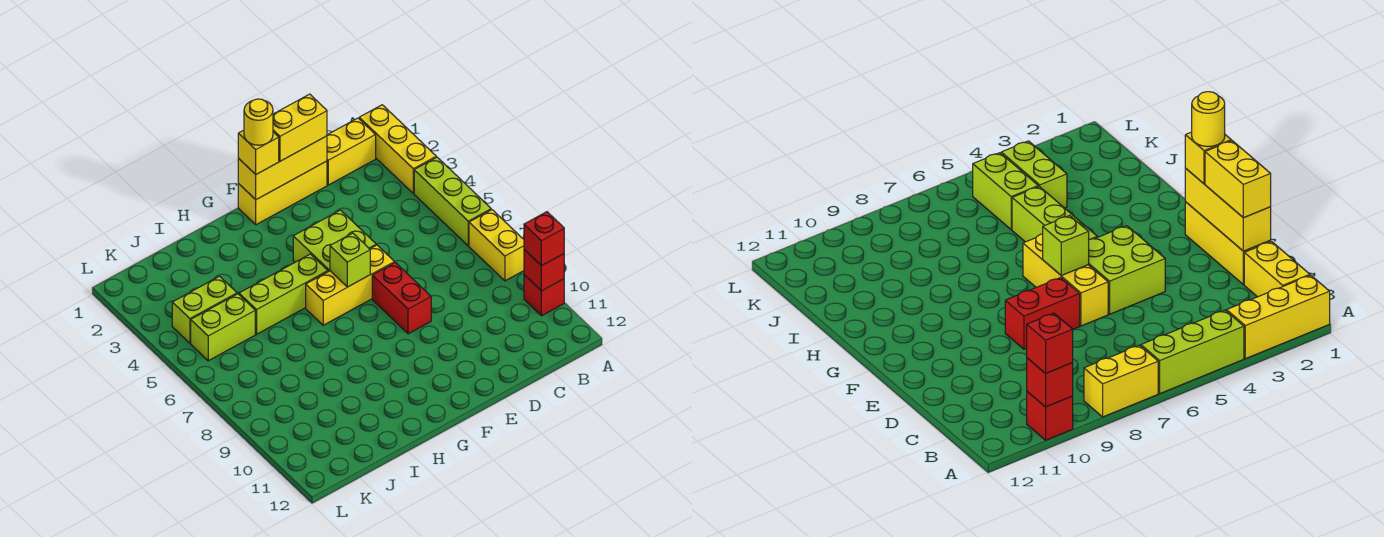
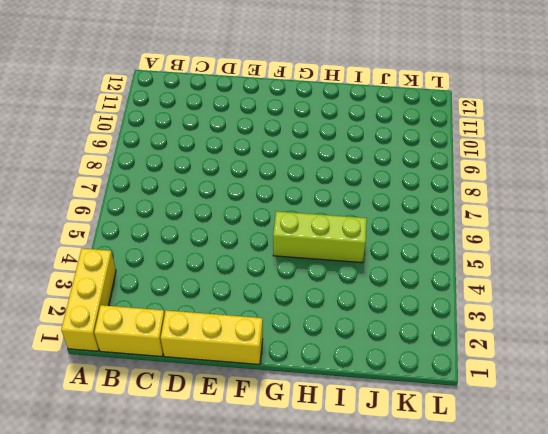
none -> lime brick A4:A6 level 1
none -> yellow brick A7:A8 level 1
none -> red brick A10 level 1

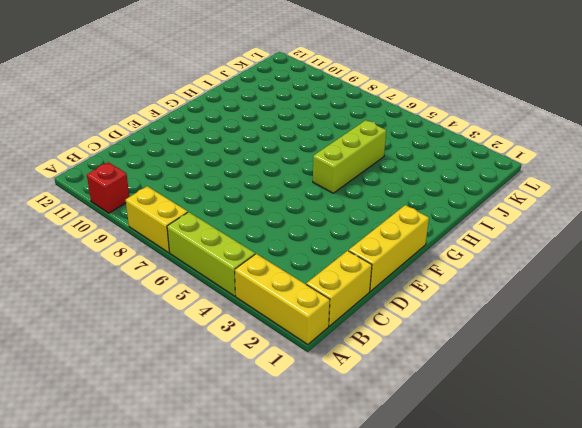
none -> lime brick E4:F5 level 1
none -> yellow brick E6:G6 level 1
none -> red brick E7:E8 level 1

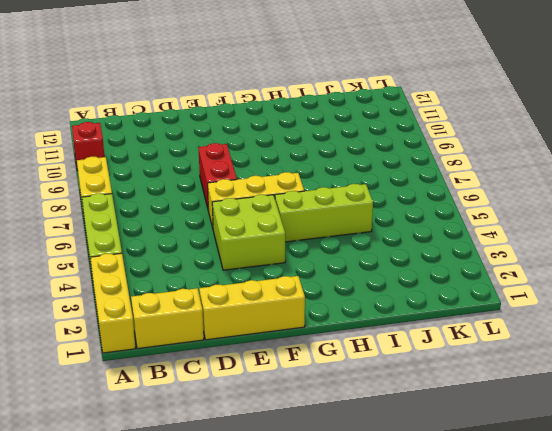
none -> lime brick J4:K4 level 1
none -> lime brick J5:K5 level 1
none -> red brick A10 level 2

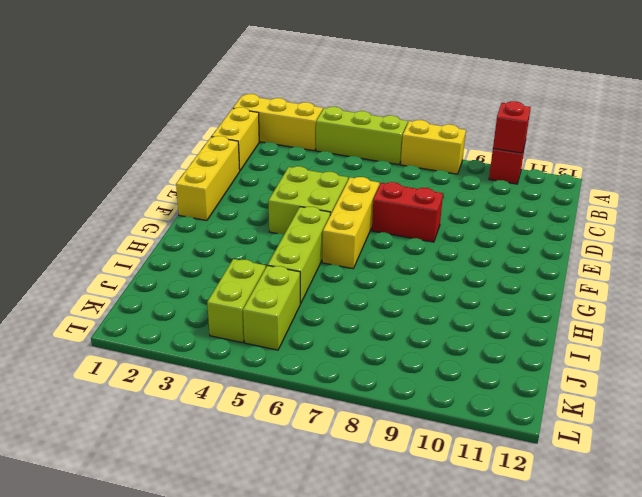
none -> yellow brick D1:F1 level 2
none -> lime brick F6 level 2
none -> red brick A10 level 3

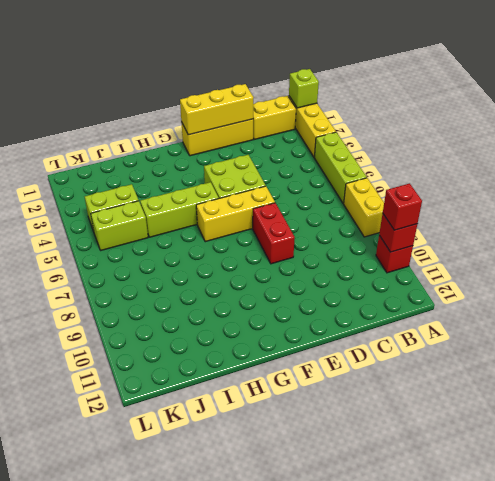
lime brick A1 level 2 -> lime brick F6 level 2
none -> yellow brick D1:E1 level 3
none -> yellow brick F1 level 3
none -> yellow round brick F1 level 4

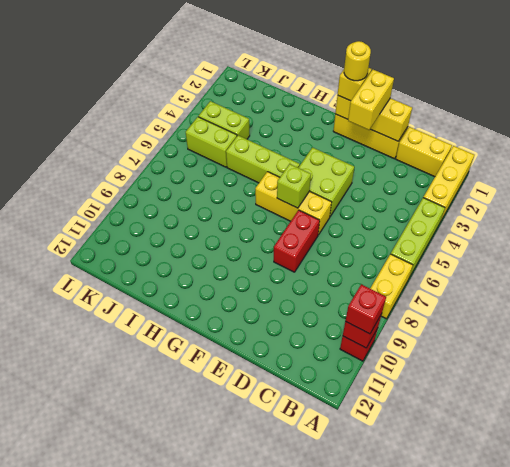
yellow brick E1:E2 level 3 -> yellow brick D1:E1 level 3

